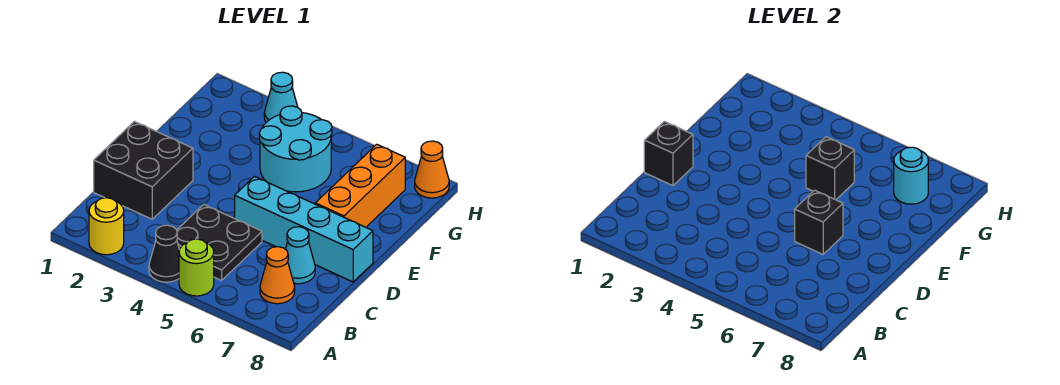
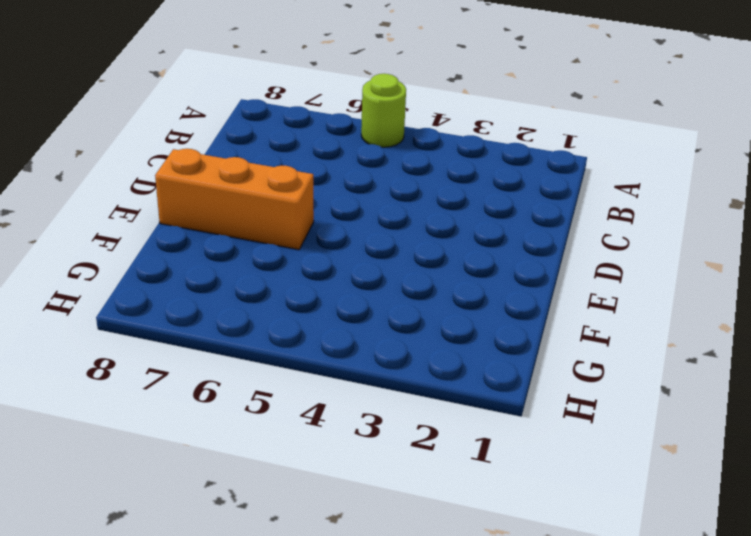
orange brick E6:E8 level 1 -> orange brick E7:G7 level 1
none -> yellow round brick A2 level 1
none -> black cone A4 level 1
none -> black plate B4:C5 level 1

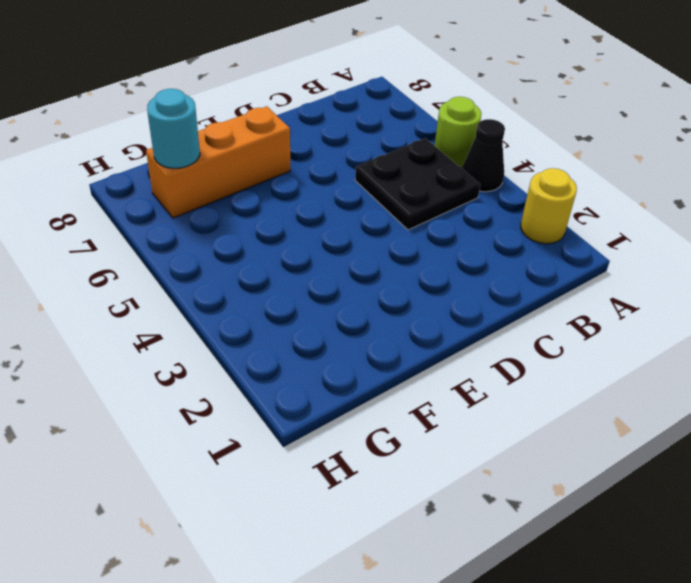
none -> orange cone B7 level 1
none -> black brick C1:D2 level 1
none -> cyan cone C7 level 1

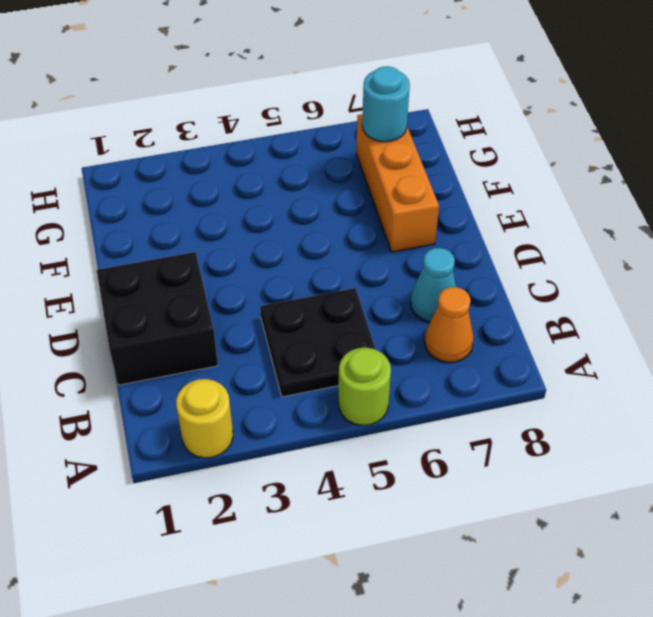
none -> black cone A4 level 1
none -> cyan brick D5:D8 level 1
none -> cyan round brick F4:G5 level 1

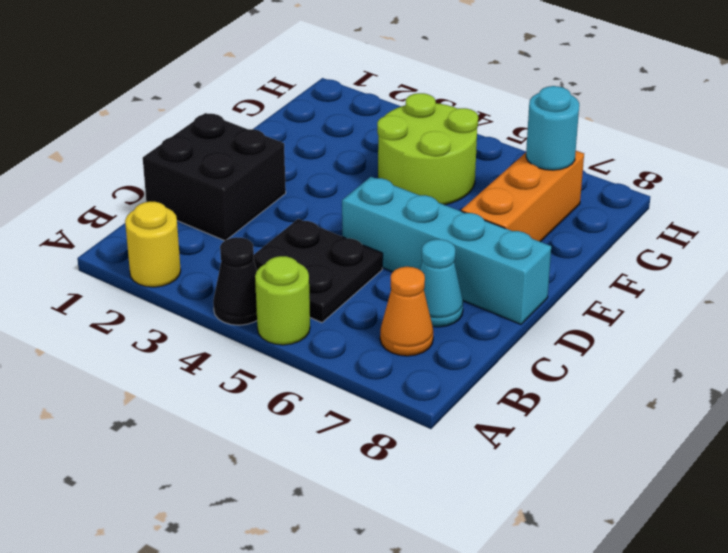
lime round brick F4:G5 level 1 -> cyan round brick F4:G5 level 1
none -> cyan cone H3 level 1
none -> orange cone H8 level 1
none -> black brick D1 level 2

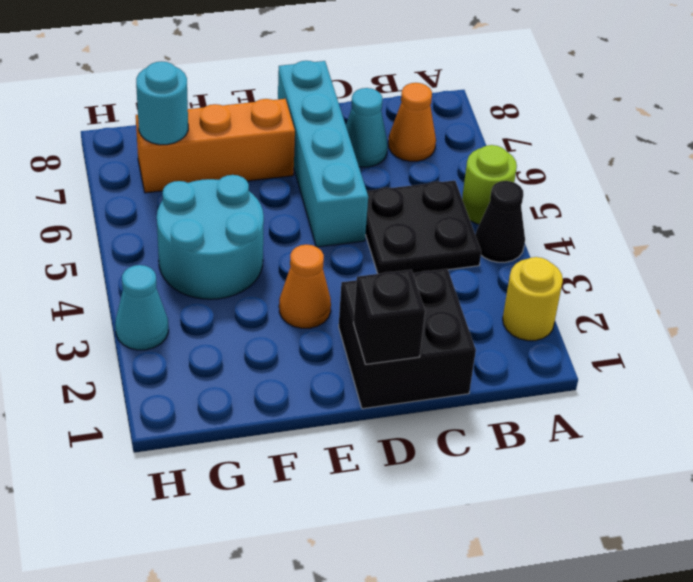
orange cone E3 level 1 -> orange cone H8 level 1
none -> black brick D6 level 2
none -> black brick F5 level 2

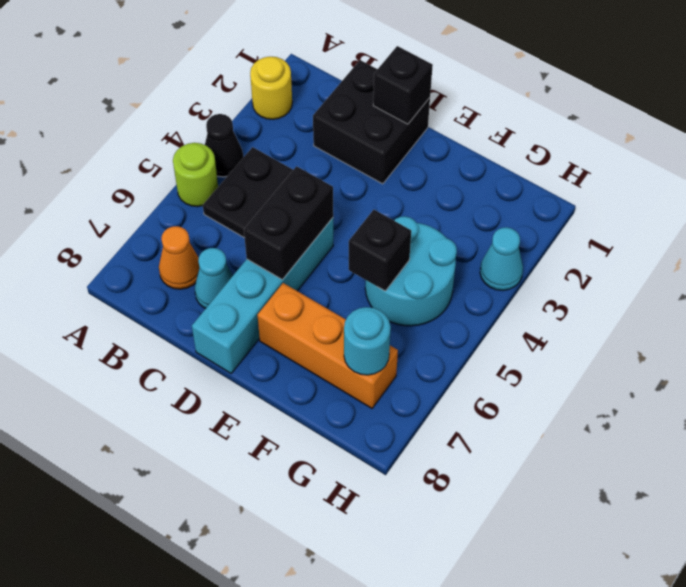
black brick D5:D6 level 2 -> black brick D6 level 2
none -> orange cone H8 level 1

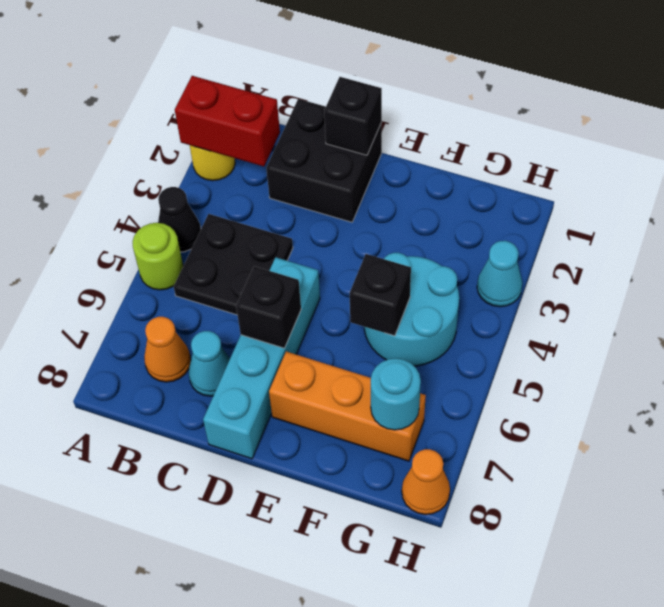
red brick A2:B2 level 2 -> none

